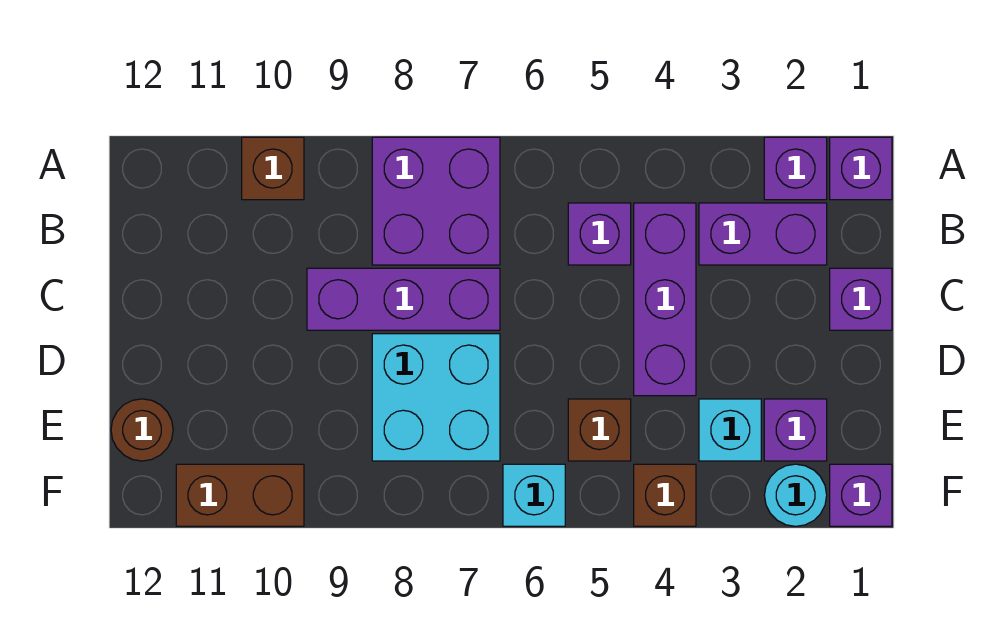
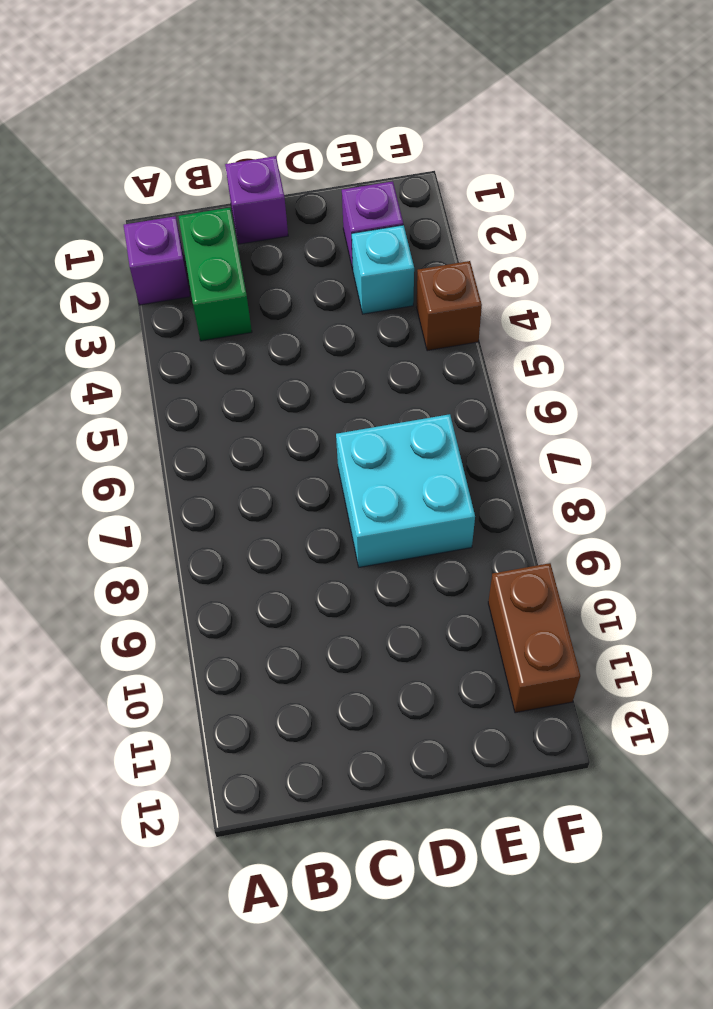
green brick B2:B3 level 1 -> purple brick B2:B3 level 1
none -> purple brick A1 level 1
none -> purple brick A7:B8 level 1
none -> brown brick A10 level 1

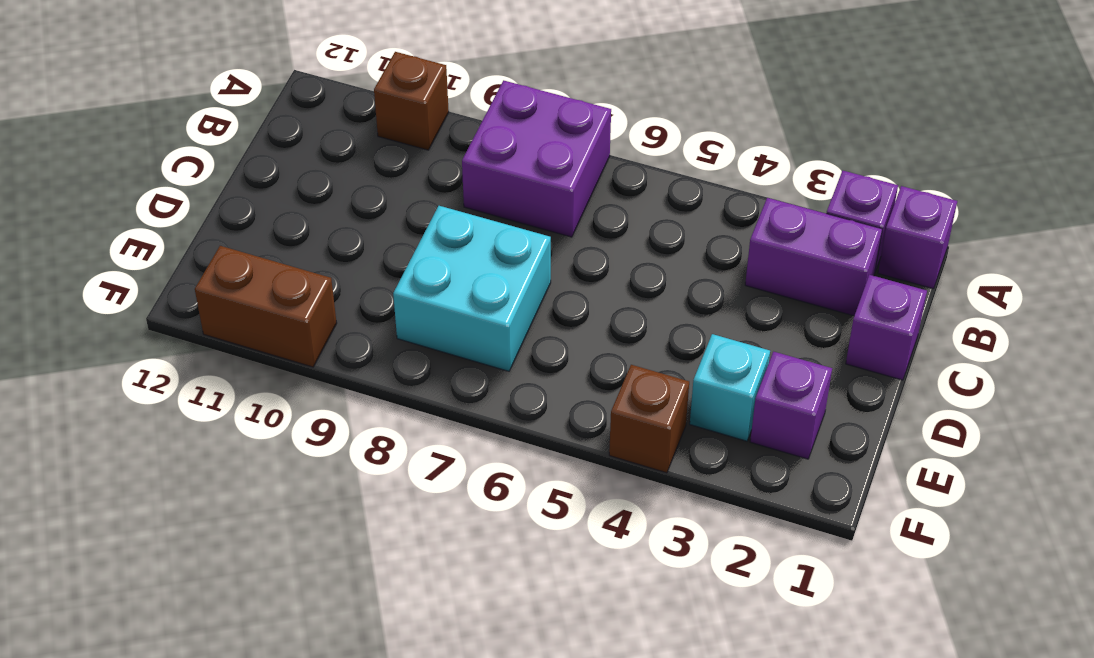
none -> purple brick B4:D4 level 1
none -> purple brick B5 level 1
none -> purple brick C7:C9 level 1

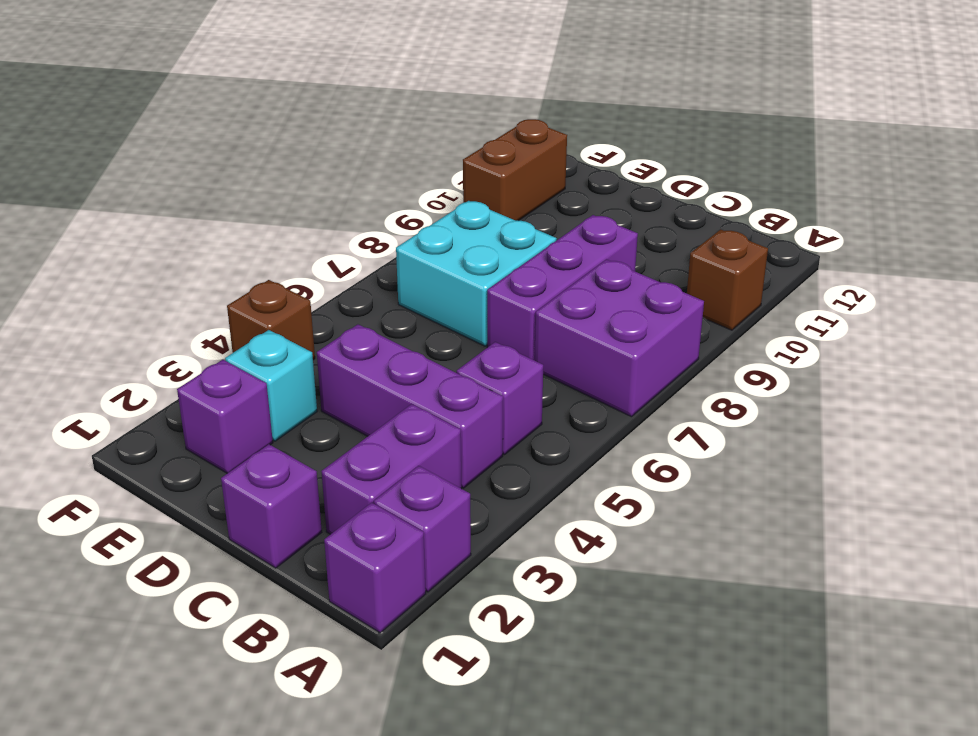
none -> brown brick E5 level 1
none -> brown round brick E12 level 1
none -> purple brick F1 level 1

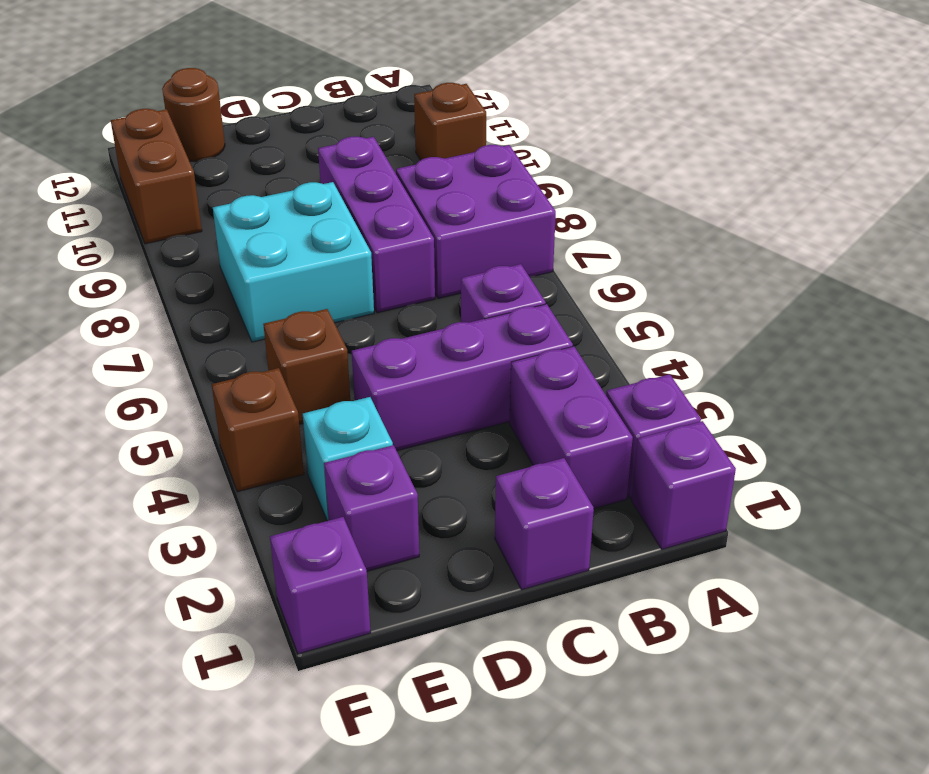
none -> cyan round brick F2 level 1
none -> cyan brick F6 level 1

